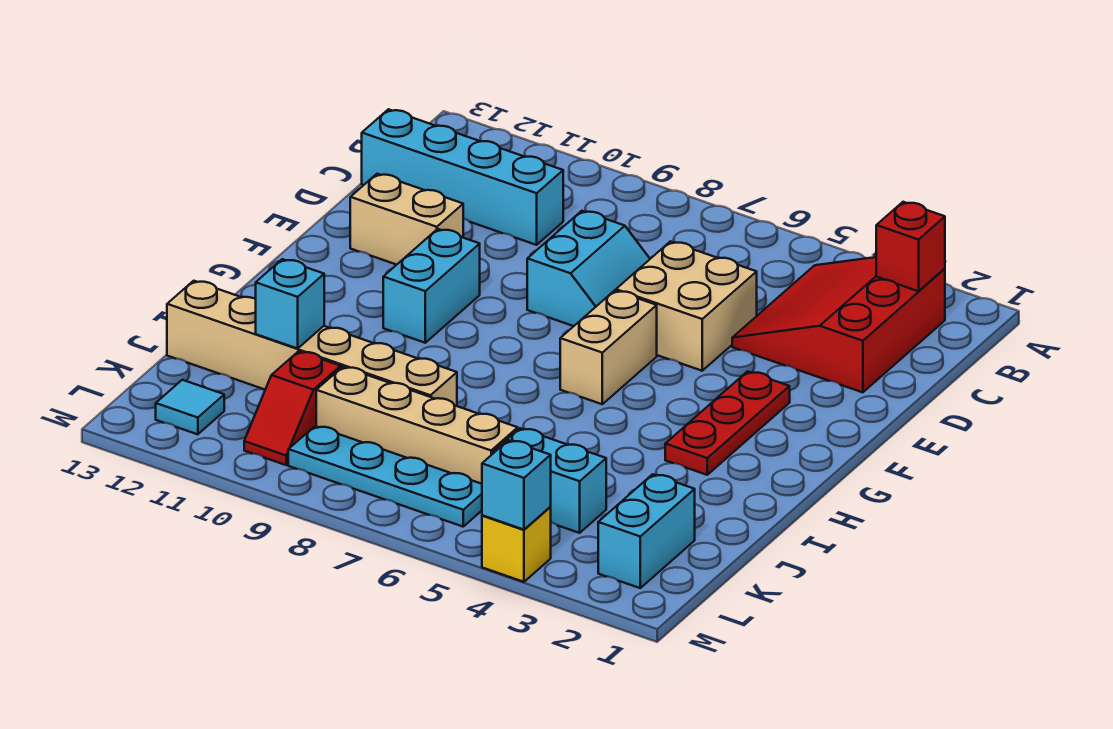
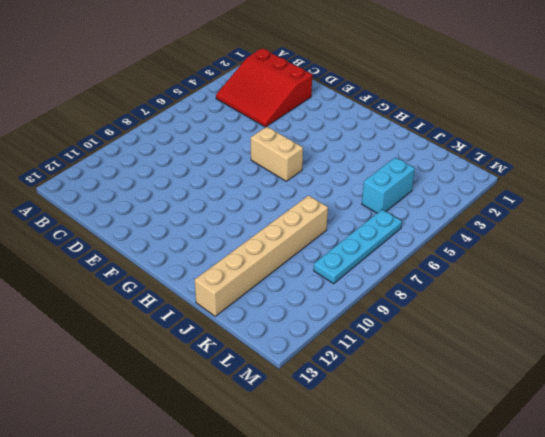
none -> cyan brick C10:C13 level 1
none -> tan brick D5:E6 level 1
none -> cyan slope D7:E8 level 1 top 8

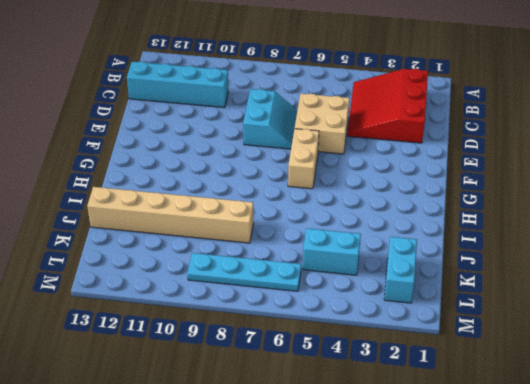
none -> tan brick E11:E12 level 1
none -> red plate F3:H3 level 1
none -> cyan brick F10:G10 level 1

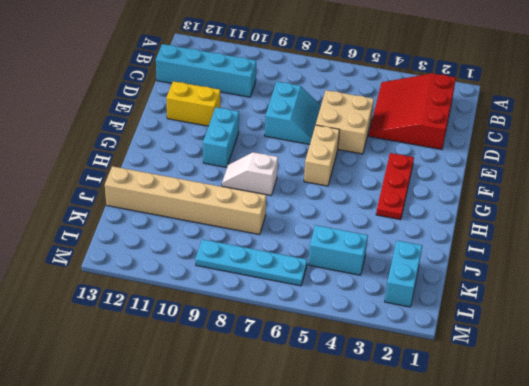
yellow brick E11:E12 level 1 -> tan brick E11:E12 level 1
white slope H8:H9 level 1 top 8 -> none
none -> tan brick K6:K9 level 1
none -> red slope K10:L10 level 1 top K
none -> cyan tile L12 level 1

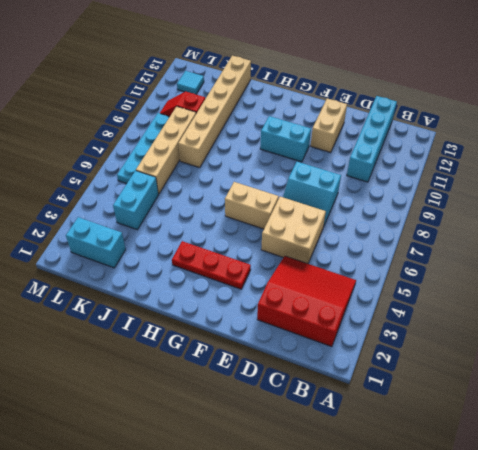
none -> yellow brick M4 level 1
none -> red brick B2 level 2
none -> cyan brick J11 level 2

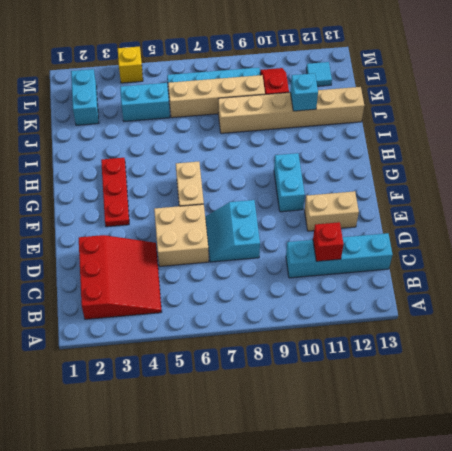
red brick C11 level 2 -> red brick B2 level 2
none -> cyan brick M4 level 2

